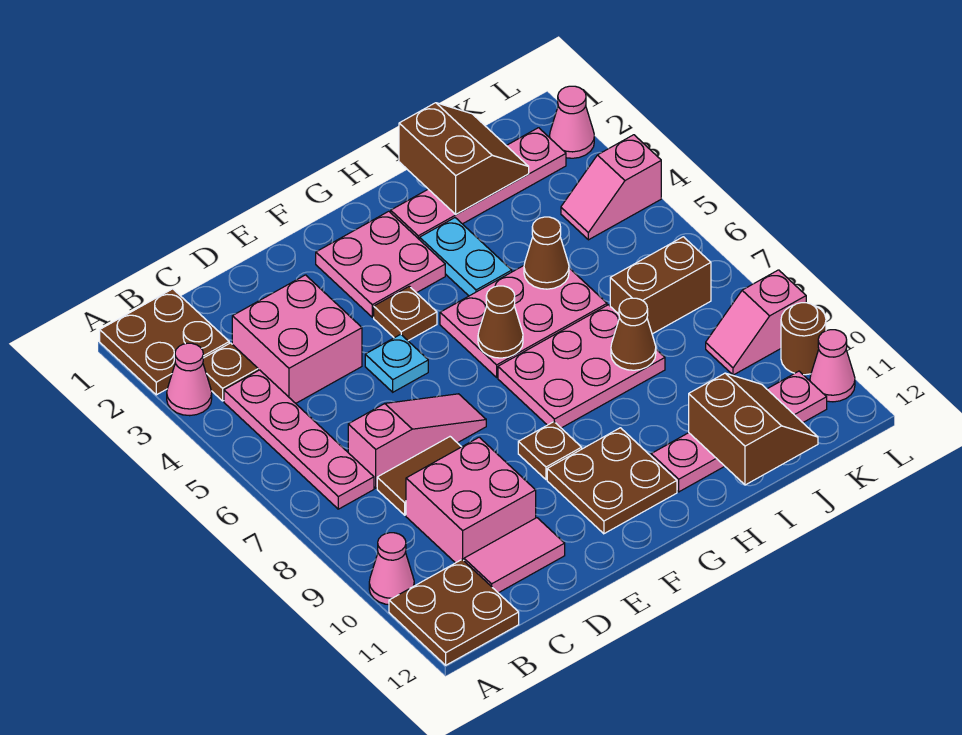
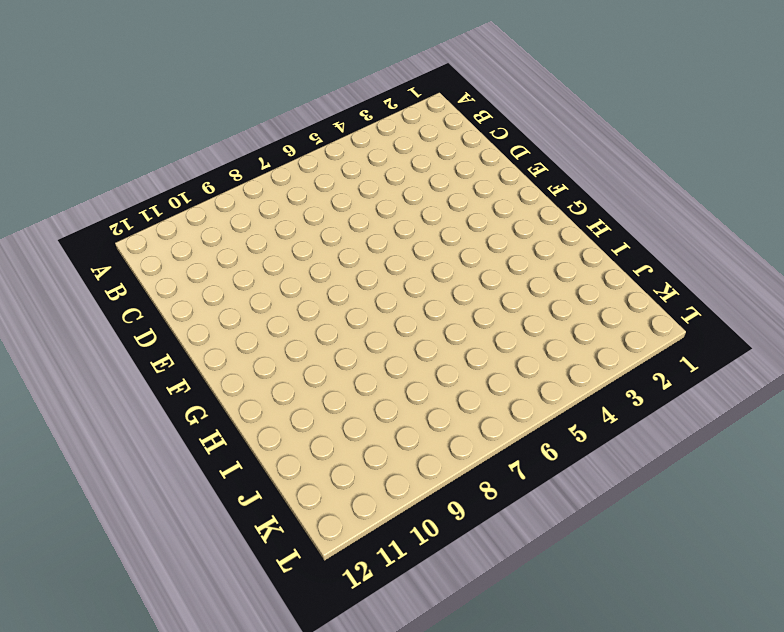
none -> brown plate A1:B2 level 1
none -> pink cone A3 level 1
none -> pink cone A10 level 1
none -> brown plate A11:B12 level 1

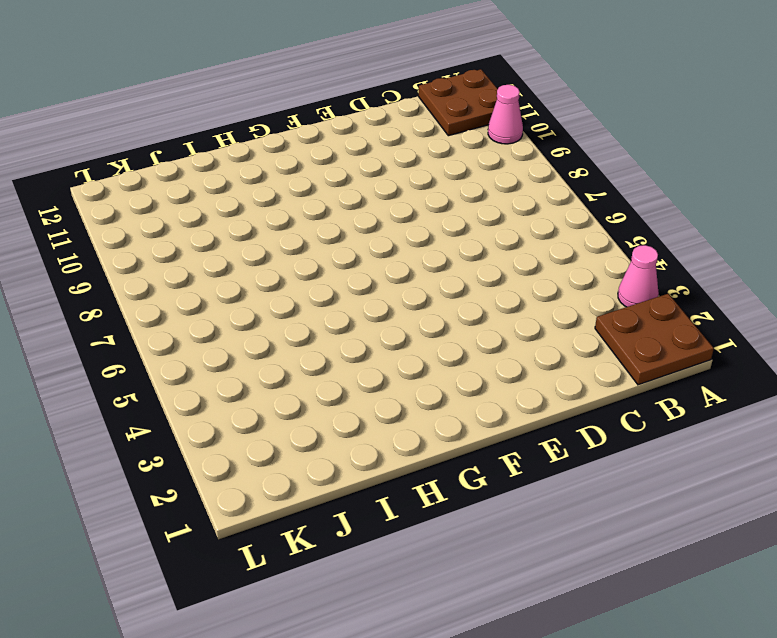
none -> brown plate B3 level 1
none -> pink plate B4:B7 level 1
none -> pink brick C3:D4 level 1
none -> pink slope C7:E7 level 1 top C

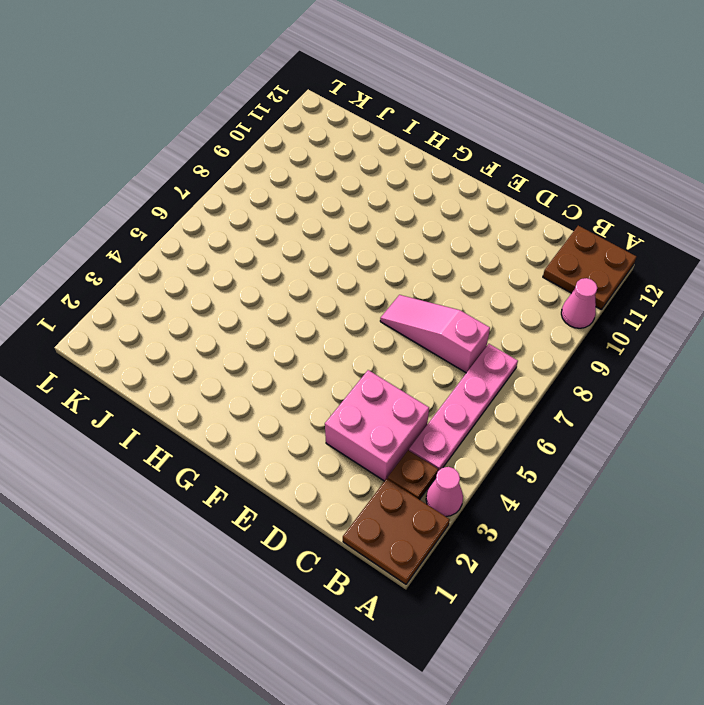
none -> brown tile C8:D8 level 1
none -> pink brick C9:D10 level 1
none -> pink tile C11:D11 level 1
none -> cyan plate E5 level 1

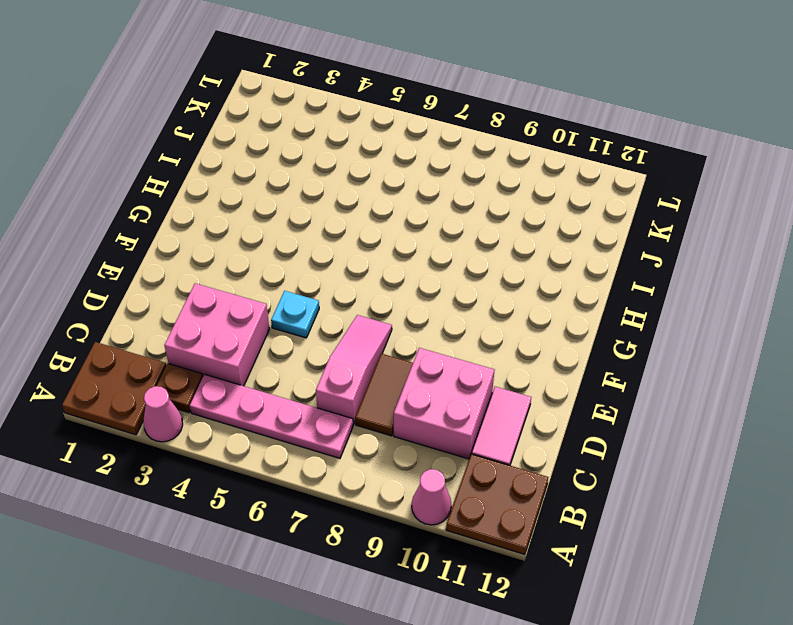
none -> pink plate F2:G3 level 1
none -> brown plate F4 level 1
none -> brown plate F9 level 1
none -> brown plate F10:G11 level 1

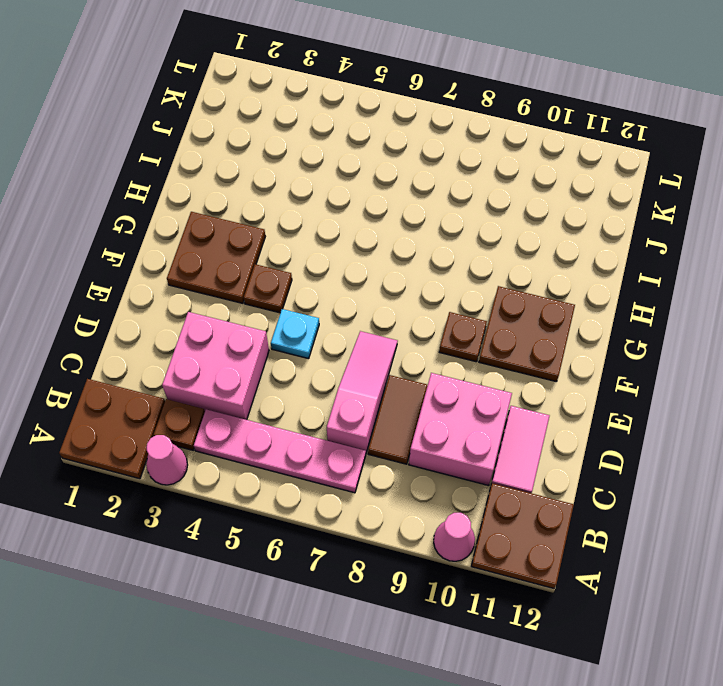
brown plate F2:G3 level 1 -> pink plate F2:G3 level 1
none -> pink plate G5:I6 level 1
none -> pink plate G7:I8 level 1
none -> pink plate H2:K2 level 1
none -> cyan plate H3:H4 level 1

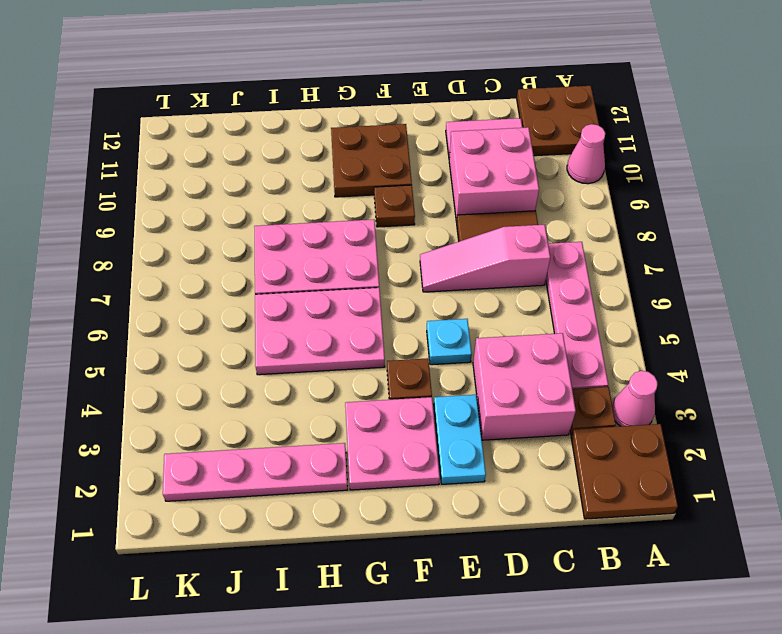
cyan plate E2:E3 level 1 -> cyan plate H3:H4 level 1
none -> pink plate H11:K11 level 1
none -> brown brick J7:K7 level 1
none -> pink slope K4:L4 level 1 top L
none -> pink slope K9:L9 level 1 top L

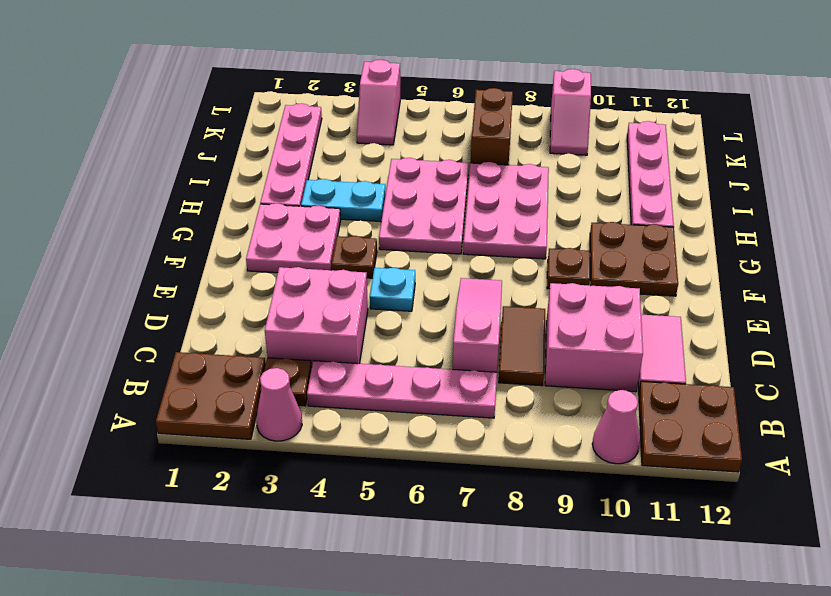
none -> pink cone L2 level 1
none -> brown round brick L10 level 1
none -> pink cone L11 level 1
none -> brown cone G6 level 2

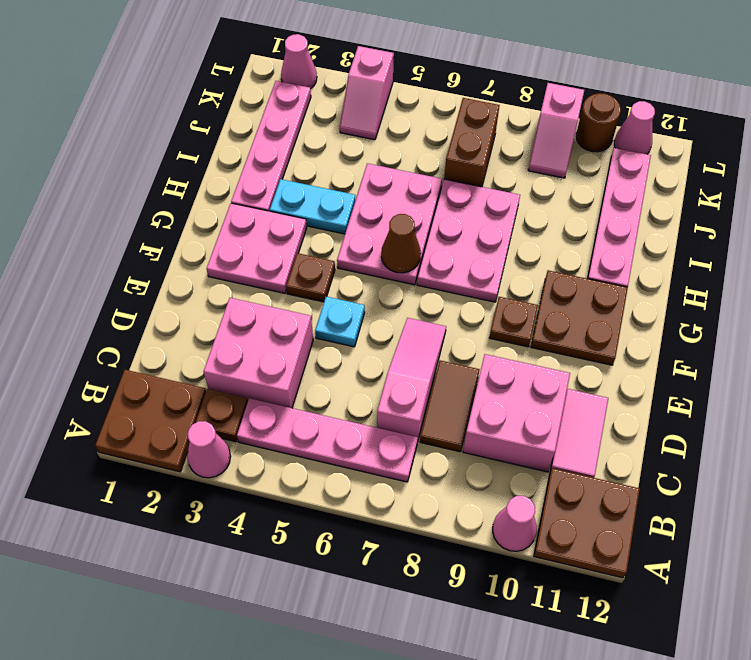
none -> brown slope I1:J2 level 2 top I
none -> brown cone I5 level 2
none -> brown cone I8 level 2
none -> brown slope I11:J12 level 2 top I

